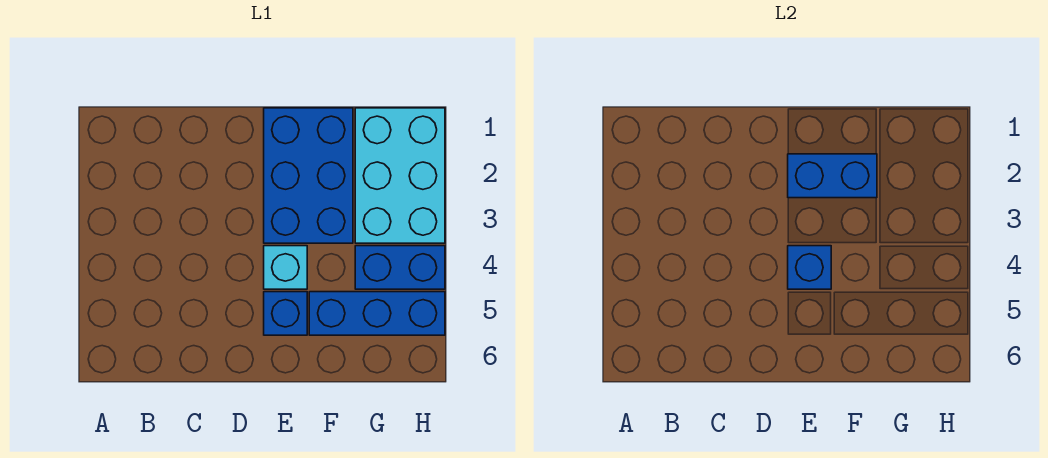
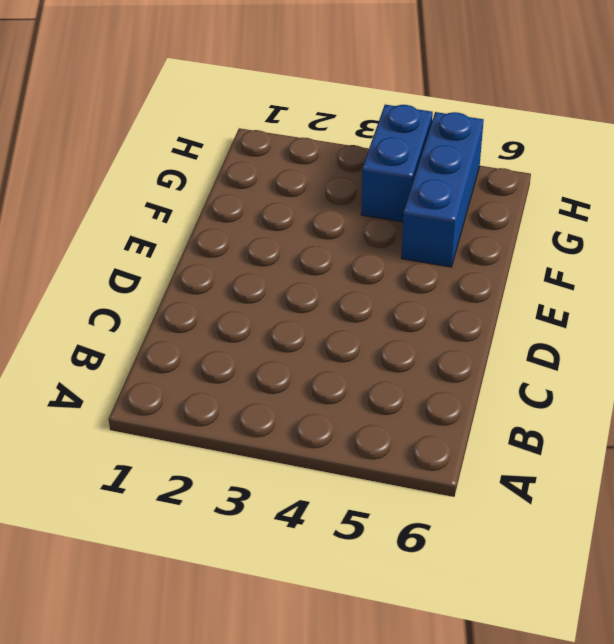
none -> blue brick E1:F3 level 1
none -> cyan brick E4 level 1

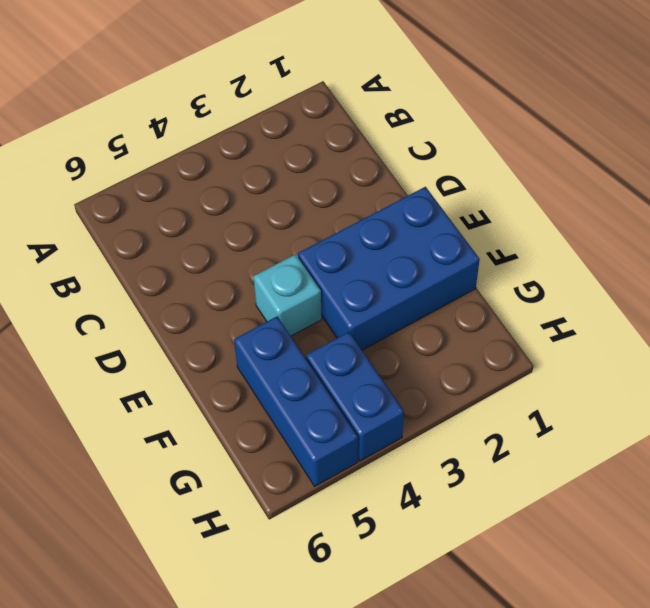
none -> blue brick E5 level 1
none -> cyan brick G1:H3 level 1

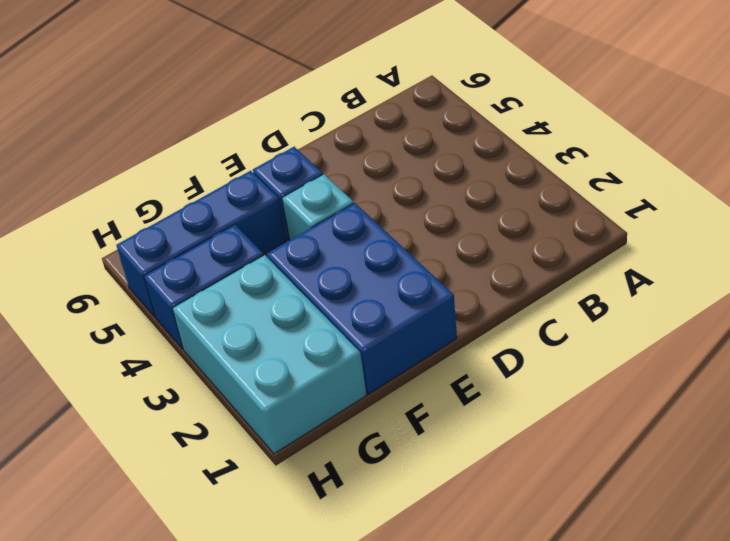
none -> blue brick E2:F2 level 2
none -> blue brick E4 level 2

